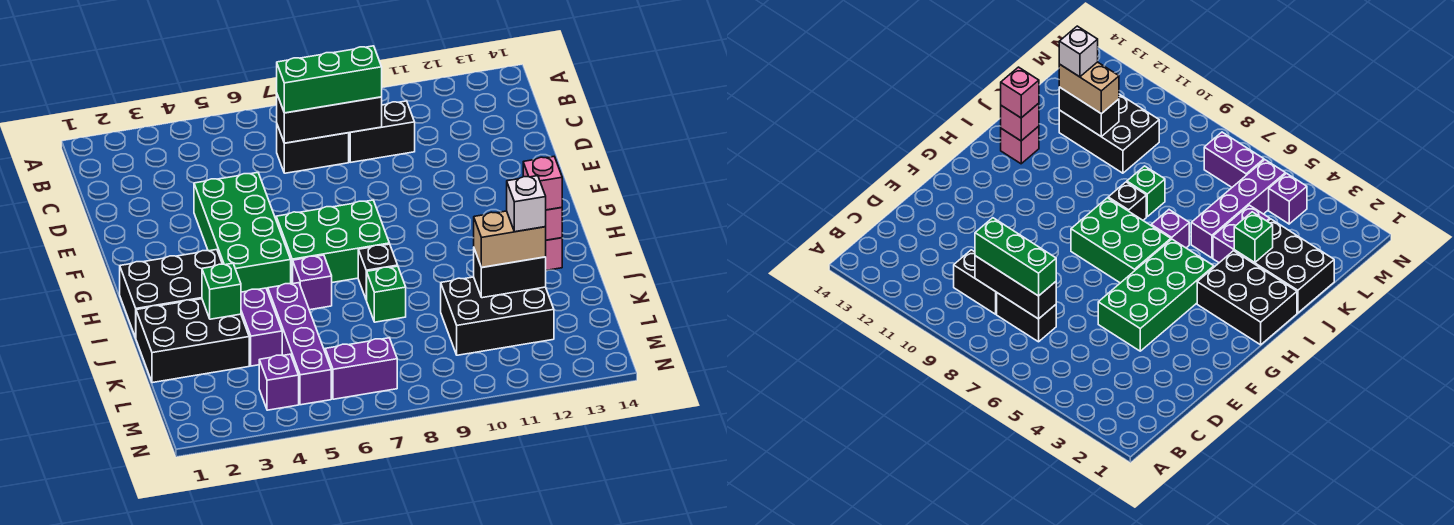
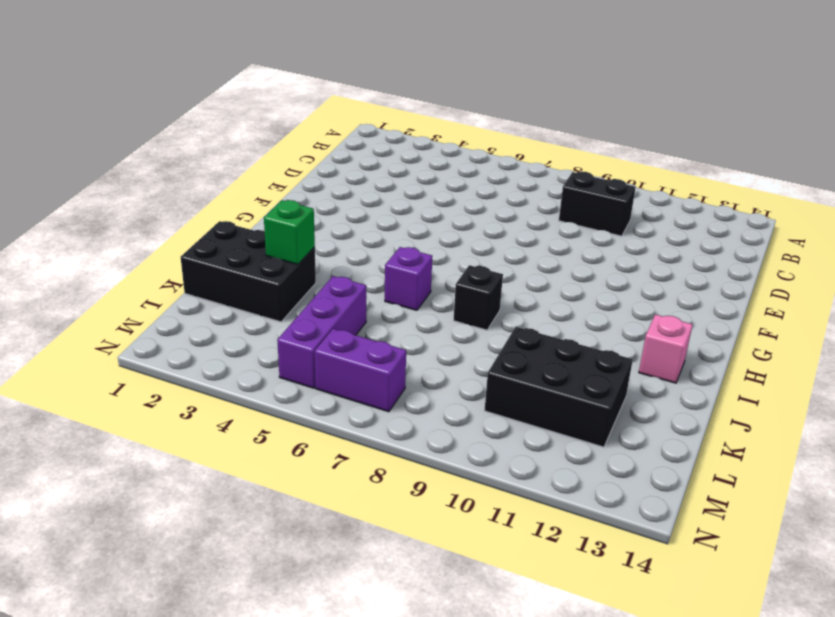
purple brick K5:M5 level 1 -> purple brick J5:M5 level 1
none -> black brick C7:C8 level 1
none -> green brick E4:H5 level 1
none -> green brick G6:H8 level 1

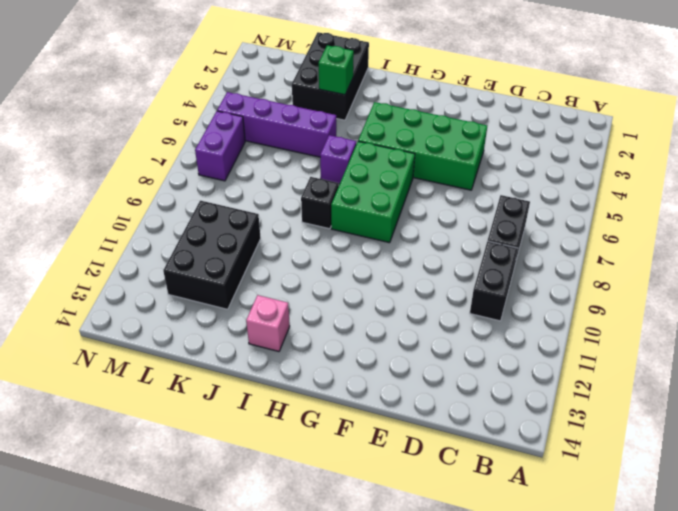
none -> black brick H1:I3 level 1
none -> purple brick J4:K4 level 1
none -> green brick J8 level 1

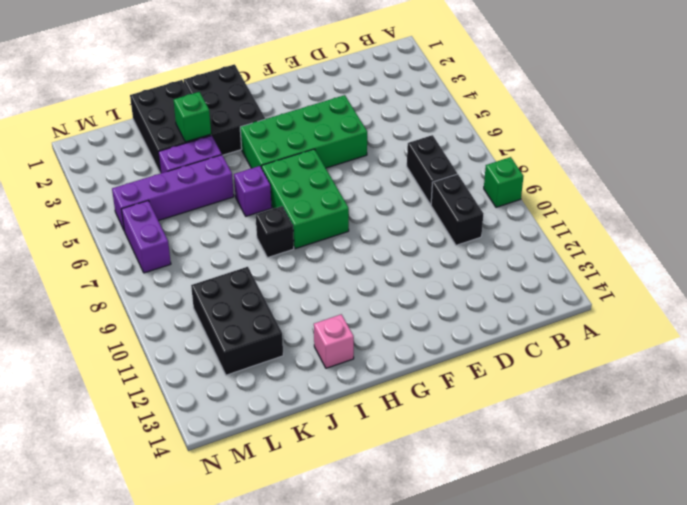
green brick A9 level 1 -> green brick J8 level 1
none -> purple brick M4 level 1
none -> black brick C7:C9 level 2
none -> pink brick I13 level 2

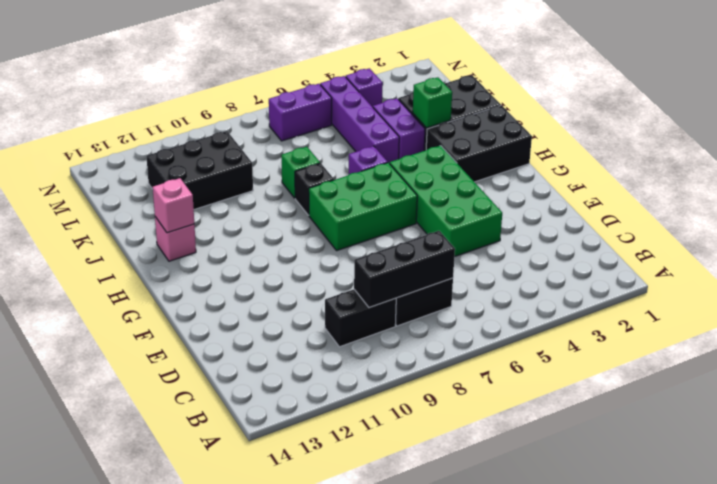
none -> black brick K11:K12 level 2
none -> green brick C7:C9 level 3
none -> pink brick I13 level 3

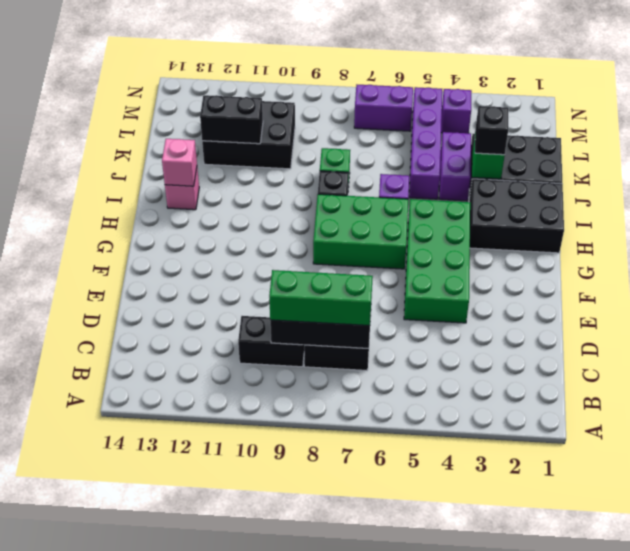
black brick J3 level 3 -> none
none -> pink brick I13 level 3
none -> tan brick K11:K12 level 3
none -> white brick K12 level 4

